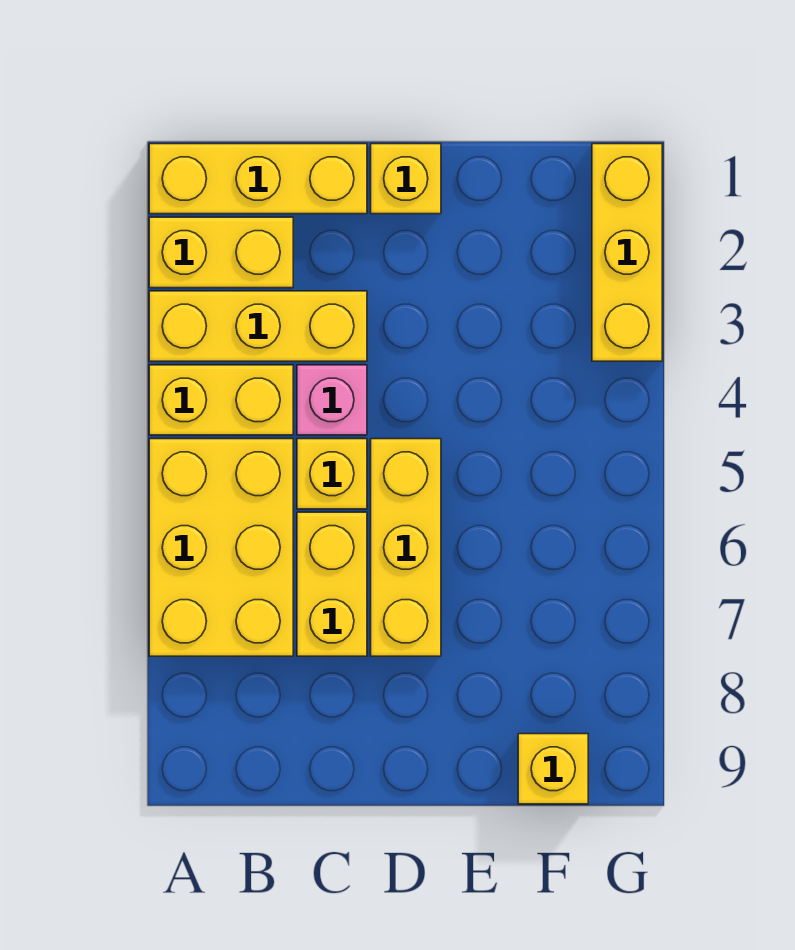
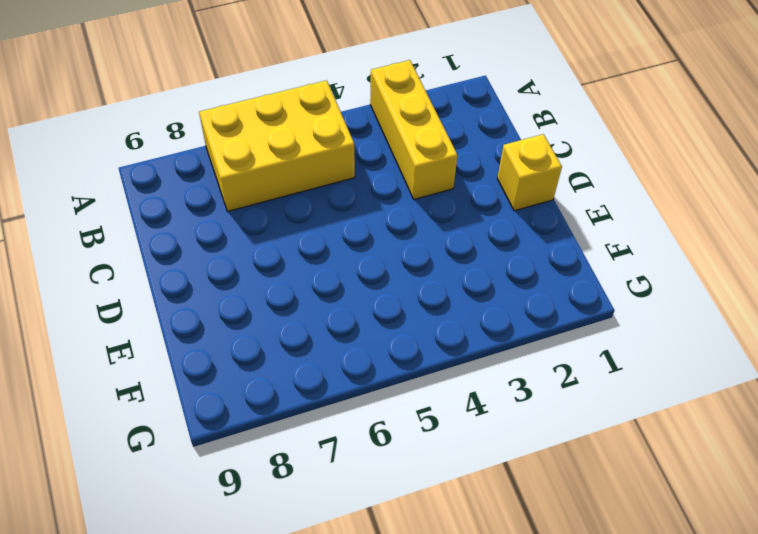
none -> yellow brick A1:C1 level 1
none -> yellow brick A2:B2 level 1
none -> yellow brick A4:B4 level 1

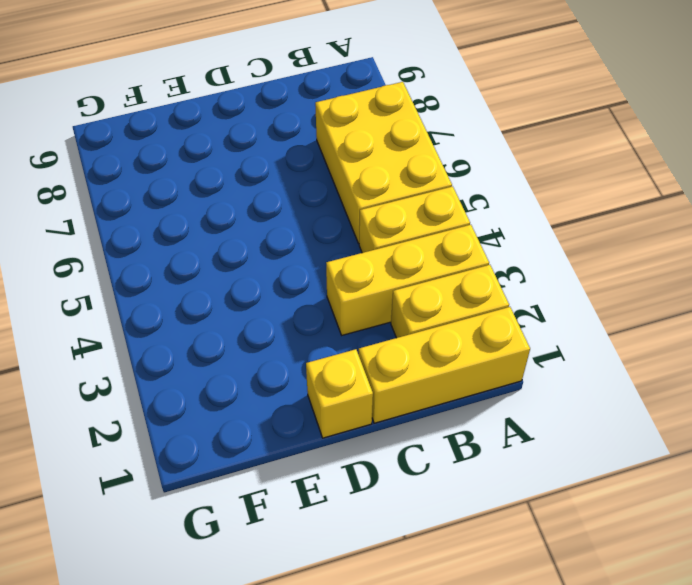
none -> pink brick C4 level 1
none -> yellow brick C5 level 1
none -> yellow brick C6:C7 level 1

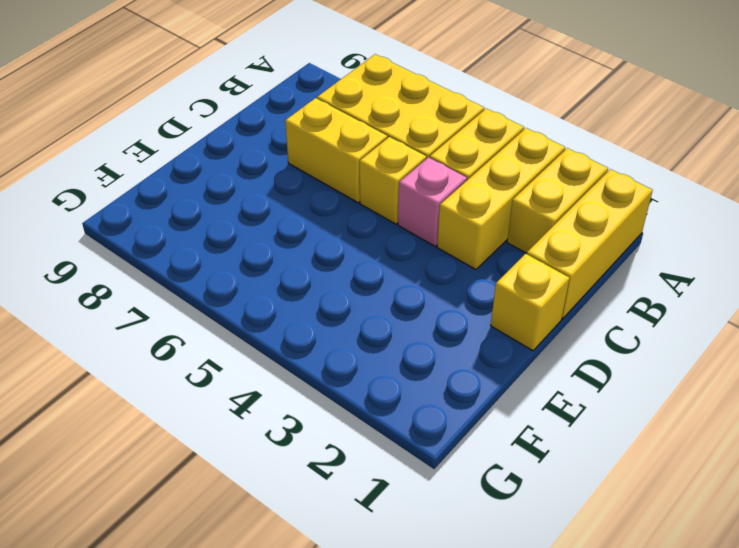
none -> yellow brick D5:D7 level 1
none -> yellow brick F9 level 1
none -> yellow brick G1:G3 level 1

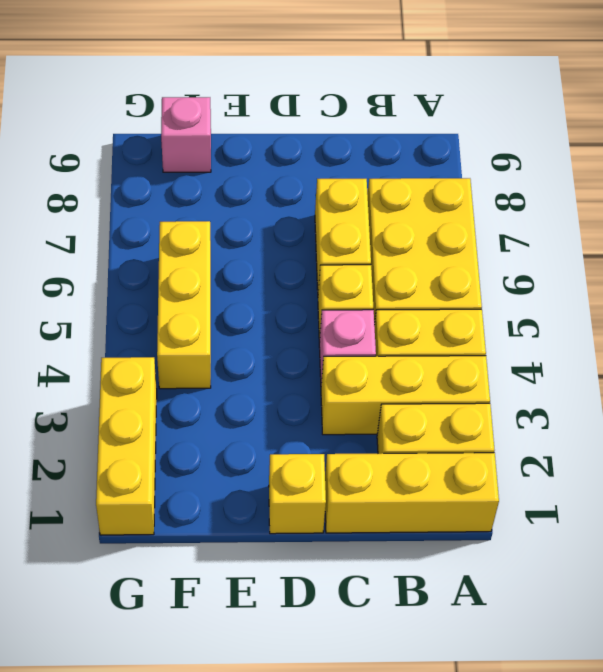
yellow brick F4:F6 level 1 -> yellow brick D5:D7 level 1
pink brick F9 level 1 -> yellow brick F9 level 1

